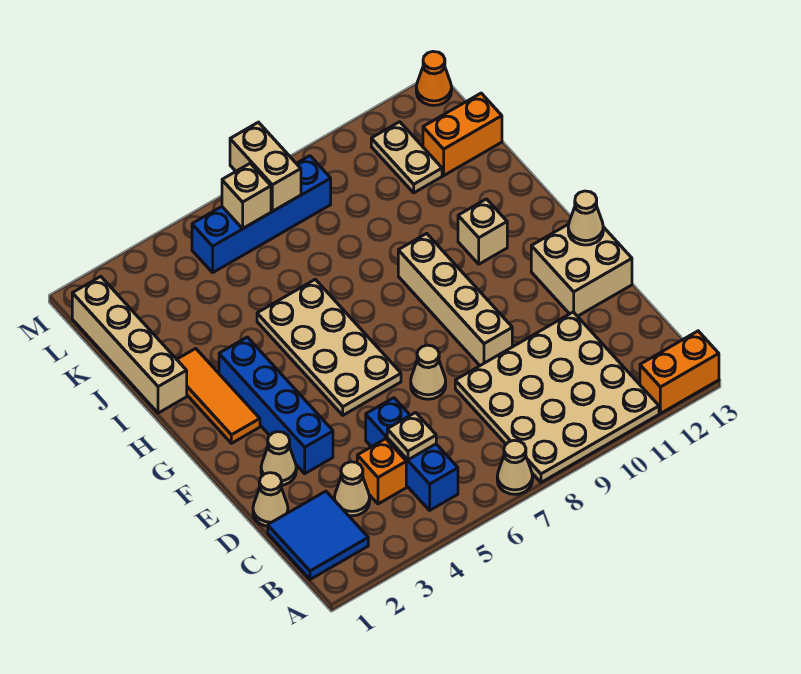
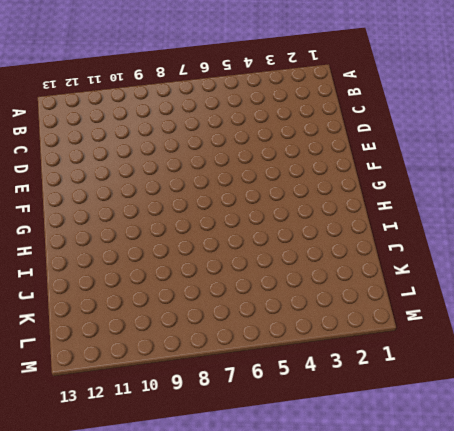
none -> tan cone A7 level 1
none -> tan plate A8:D11 level 1
none -> orange brick A12:A13 level 1

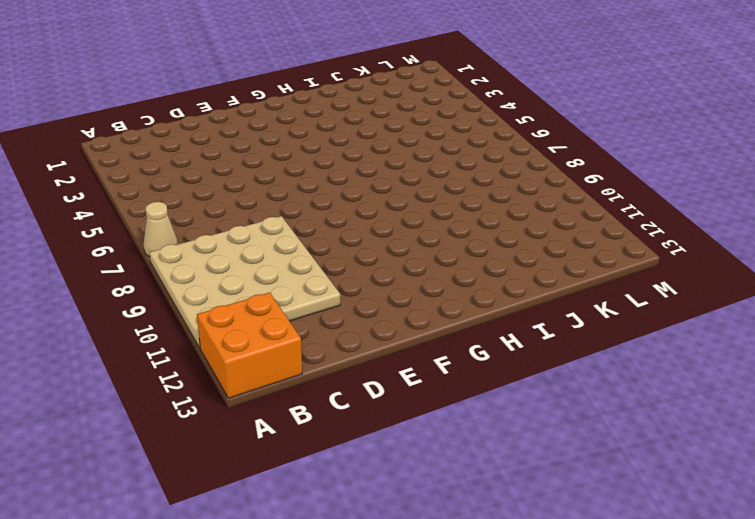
orange brick A12:B13 level 1 -> orange brick A12:A13 level 1
none -> blue tile B1:C2 level 1
none -> blue brick B5:D5 level 1
none -> tan cone C3 level 1

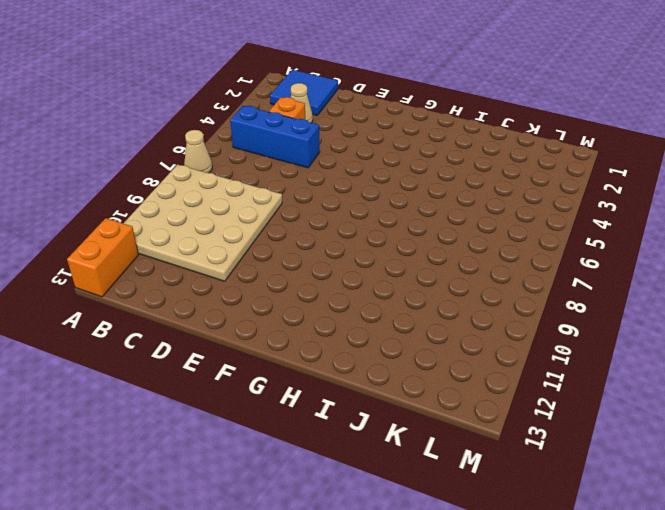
none -> tan cone D1 level 1
none -> tan cone E2 level 1
none -> blue brick E3:H3 level 1

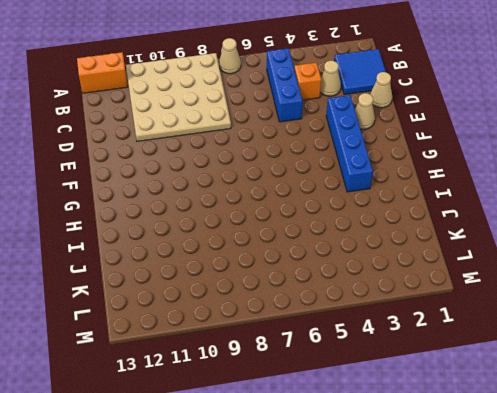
none -> tan cone E7 level 1
none -> tan brick E9:H9 level 1
none -> tan brick E12:F13 level 1

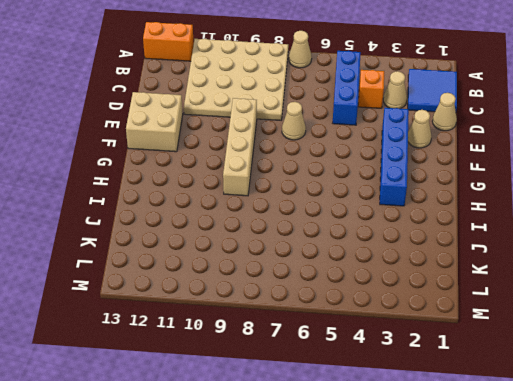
none -> tan plate F5:I6 level 1
none -> orange tile G2:I2 level 1
none -> tan brick H11 level 1

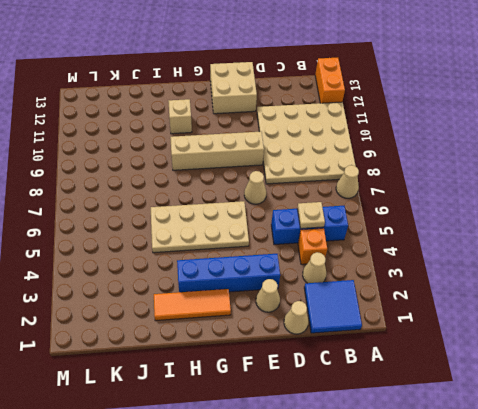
none -> tan brick I1:L1 level 1
none -> tan plate K11:L11 level 1
none -> orange brick K12:K13 level 1

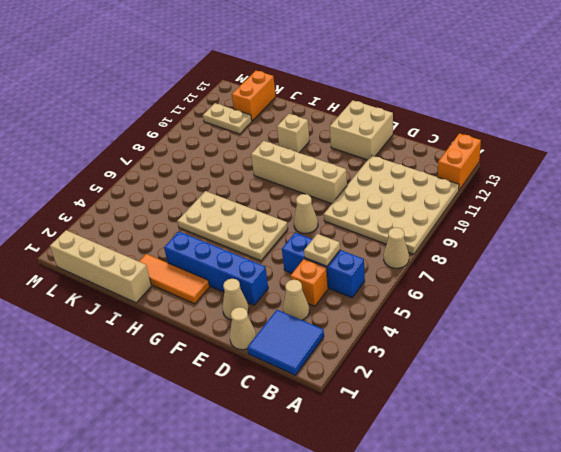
none -> blue brick L5:L8 level 1
none -> orange cone M13 level 1
none -> tan cone F13 level 2

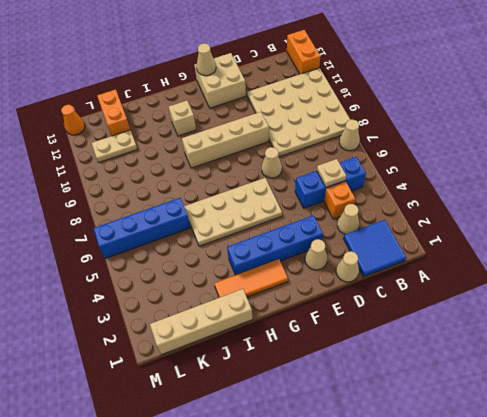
blue brick J6:M6 level 1 -> blue brick L5:L8 level 1
none -> tan brick L6 level 2
none -> tan brick L7:M7 level 2

